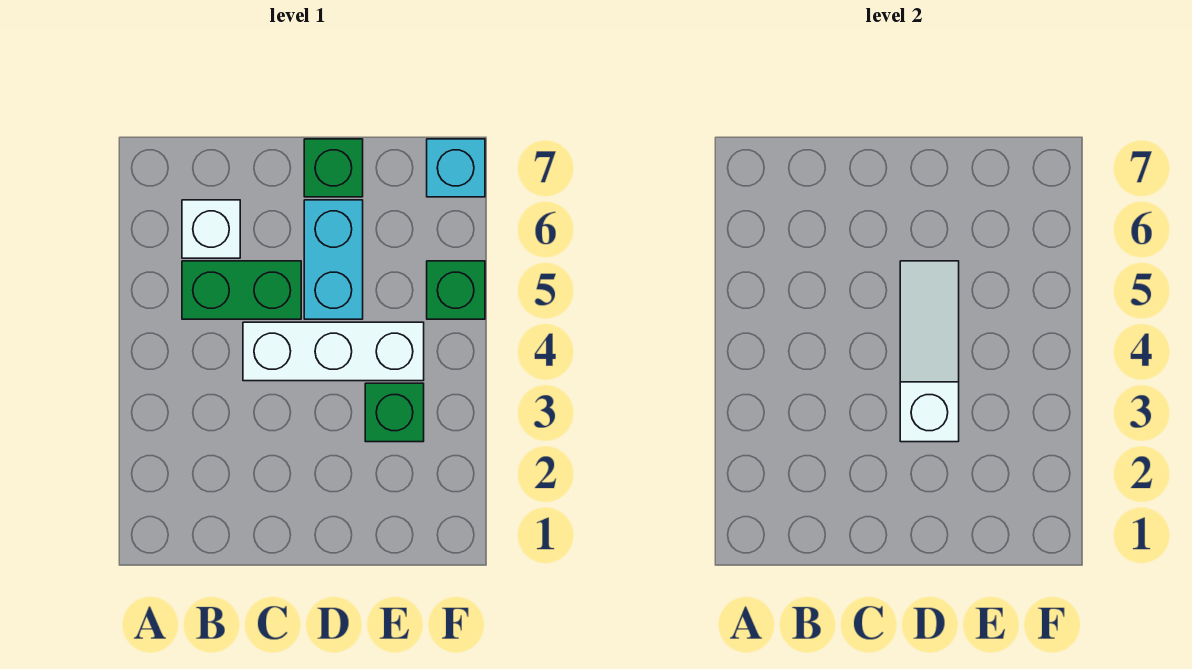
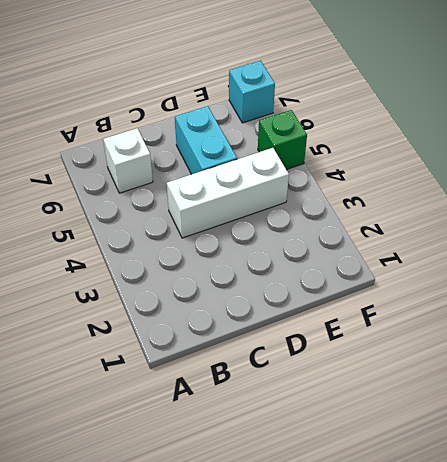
none -> green brick B5:C5 level 1
none -> green brick D7 level 1

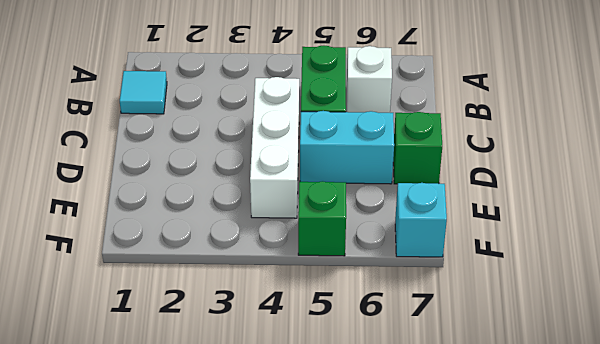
cyan tile B1 level 1 -> none
none -> green brick E3 level 1
none -> white slope D3:D5 level 2 top 3

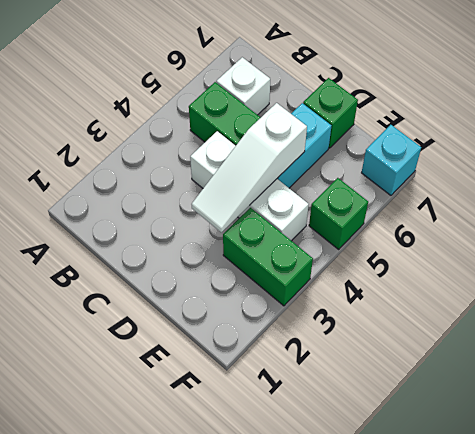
white slope D3:D5 level 2 top 5 -> white slope D3:D5 level 2 top 3
green brick E3:F3 level 1 -> green brick E3 level 1

